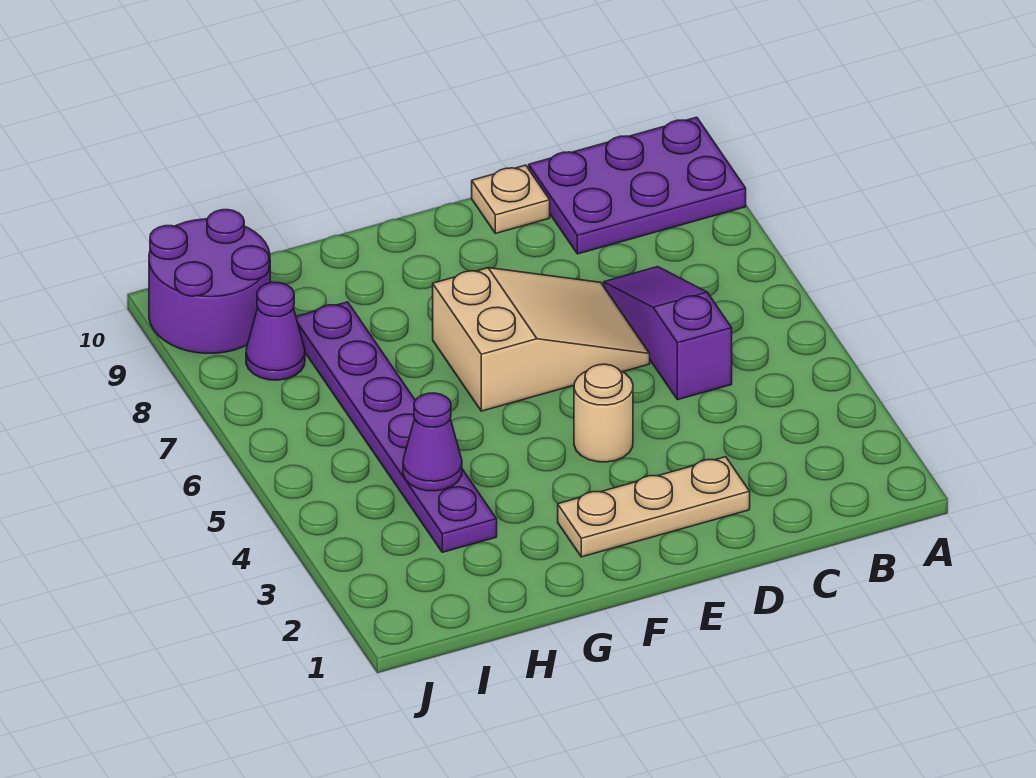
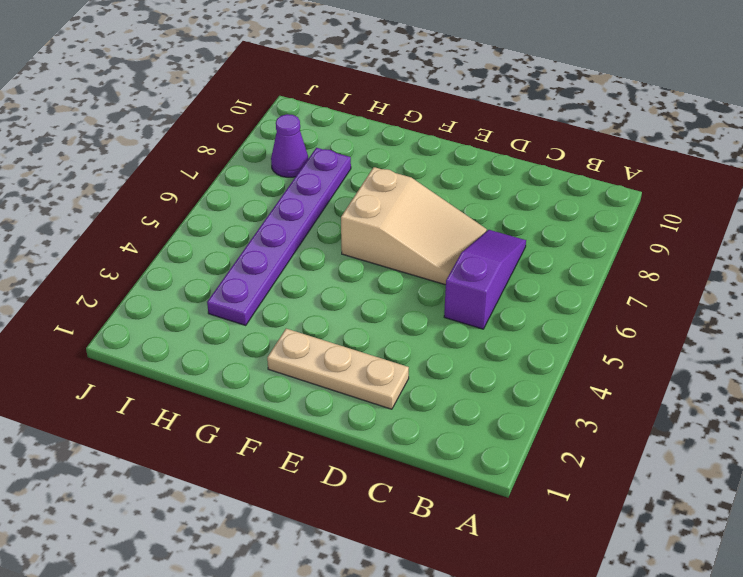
none -> purple plate A9:C10 level 1
none -> tan plate D10 level 1

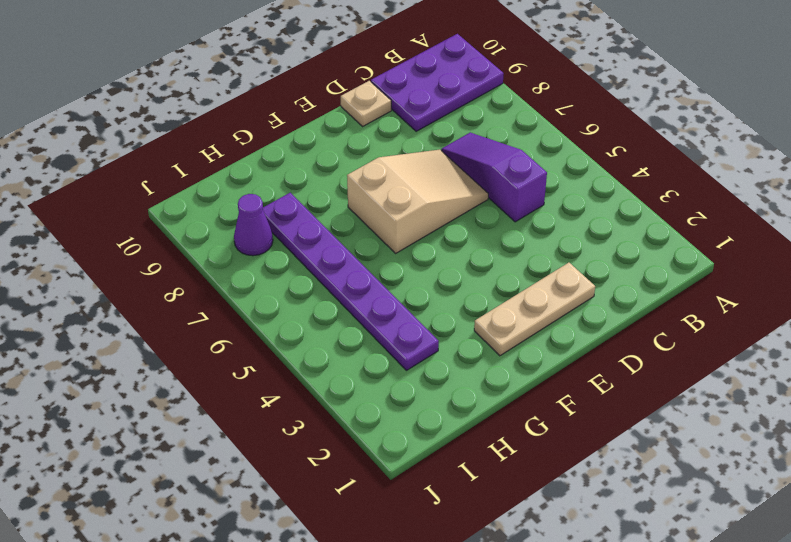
none -> tan round brick E4 level 1
none -> purple round brick I9:J10 level 1

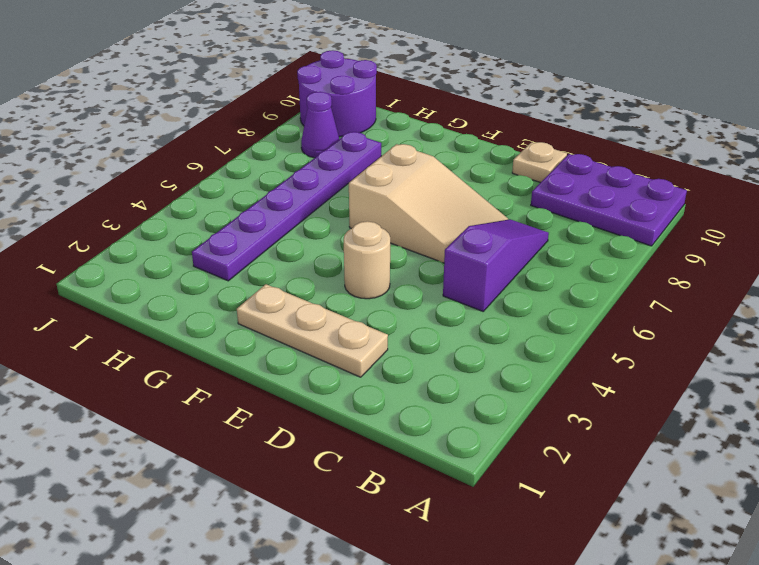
none -> purple cone H4 level 2

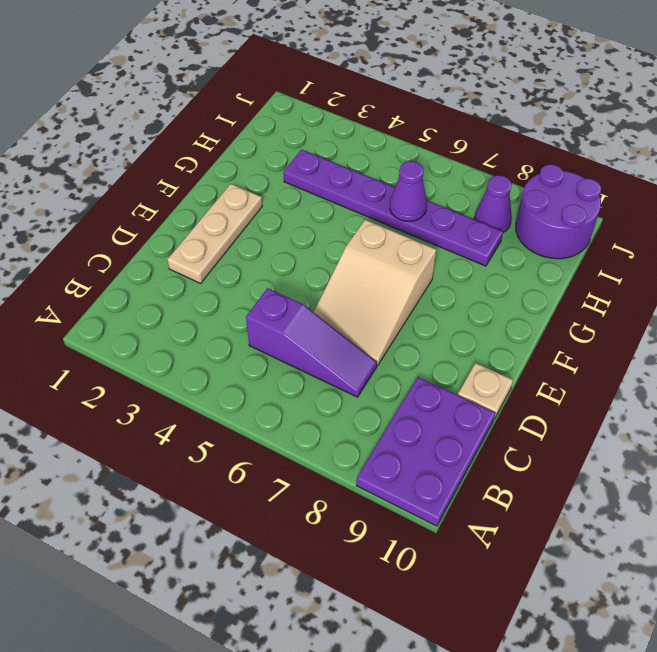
purple cone H6 level 2 -> purple cone H4 level 2
none -> tan round brick E4 level 1

